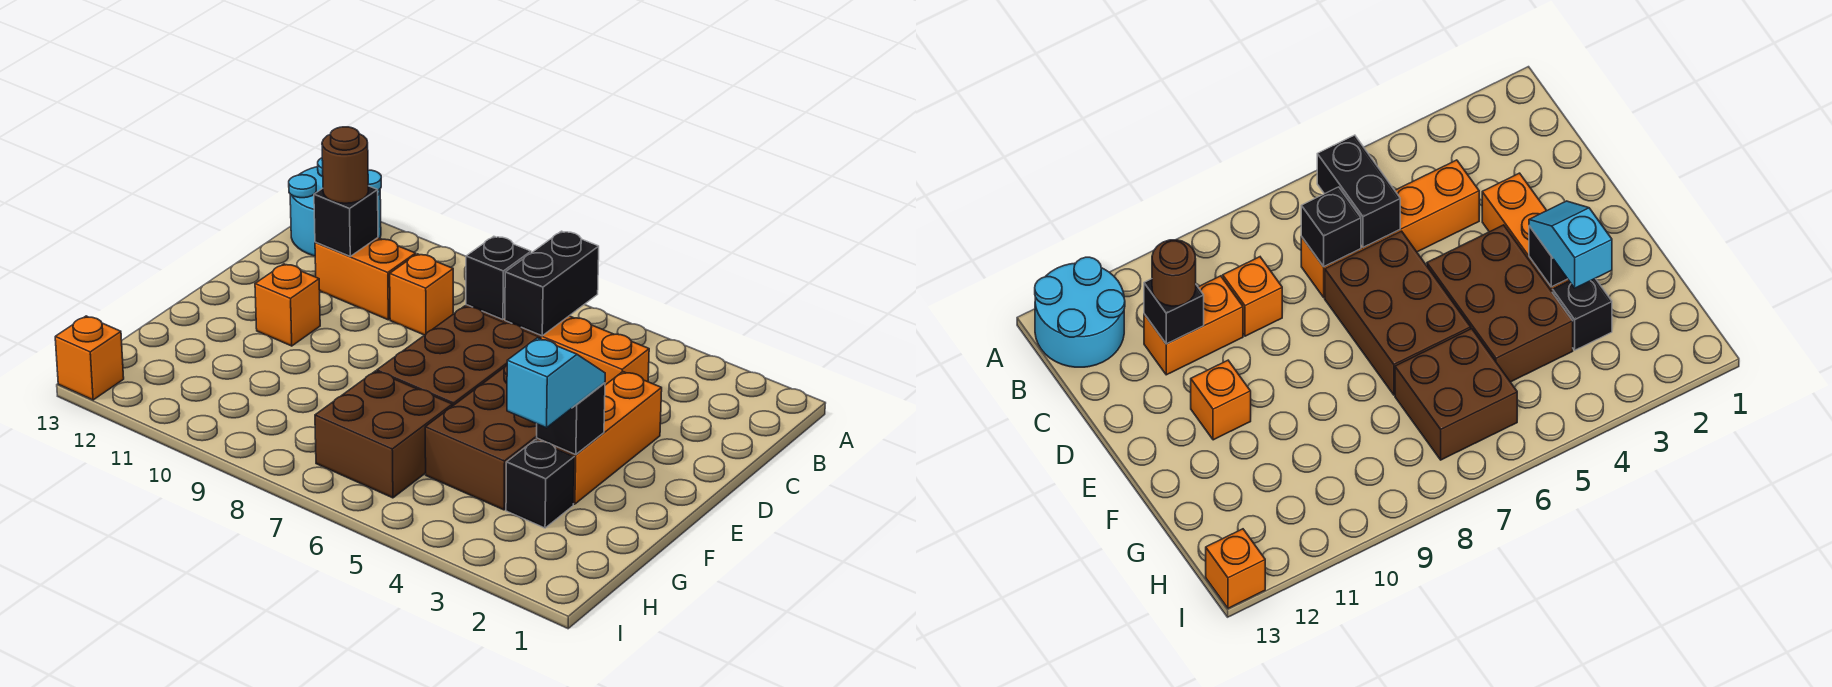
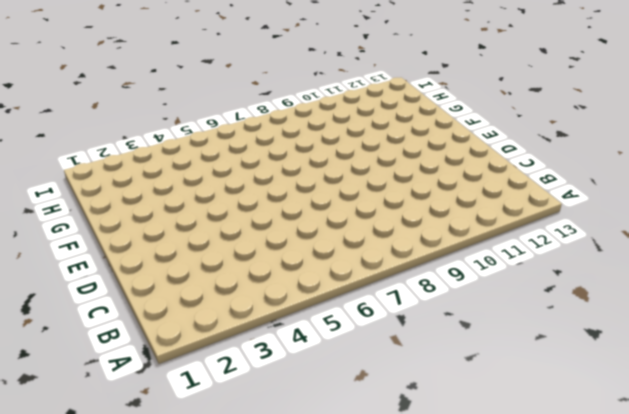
none -> cyan round brick A12:B13 level 1
none -> orange brick C4:C7 level 1
none -> orange brick C9 level 1

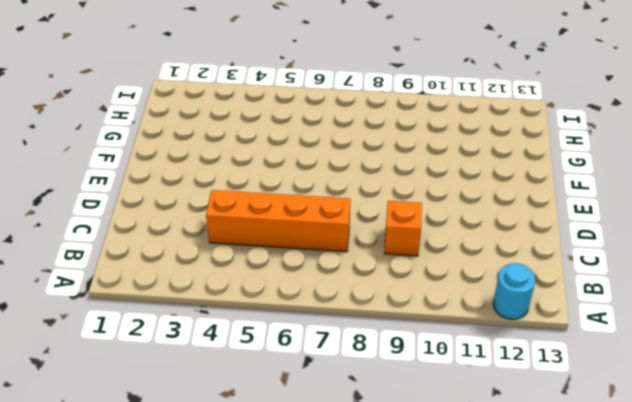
cyan round brick A12 level 1 -> cyan round brick A12:B13 level 1
none -> orange brick C10:C11 level 1
none -> orange brick D3:F3 level 1
none -> brown brick D6:F7 level 1

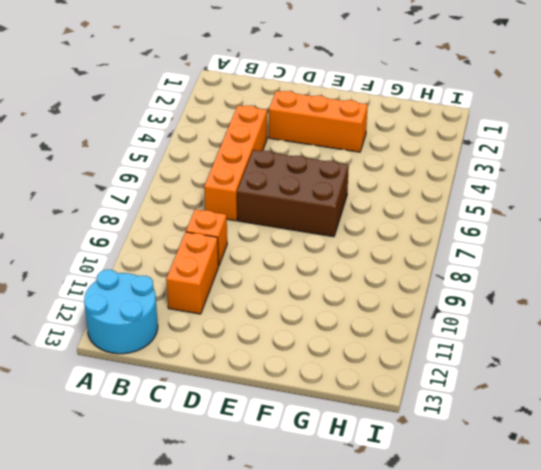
none -> brown brick E4:G5 level 1
none -> orange brick E11 level 1
none -> black brick G3 level 1

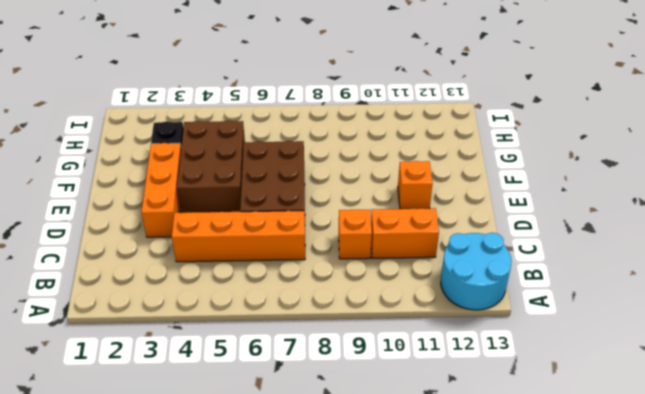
none -> brown brick G6:H7 level 1
none -> orange brick I13 level 1
none -> black brick B6:C6 level 2

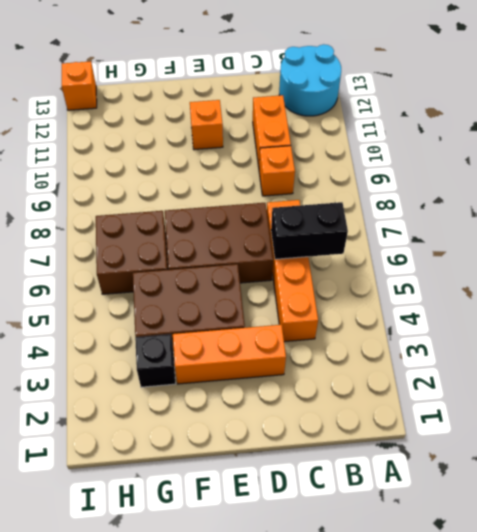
none -> black brick C7 level 2
none -> black brick C11 level 2
none -> black brick F3 level 2

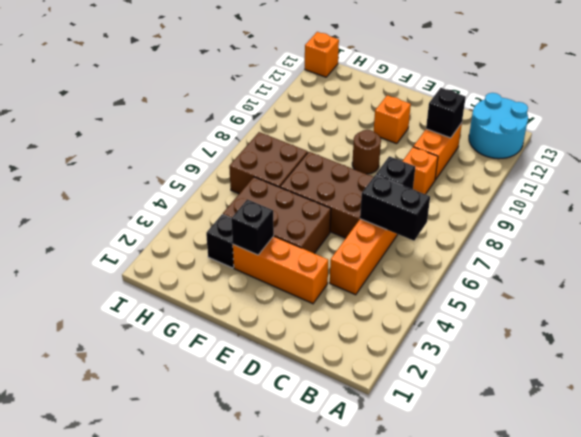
brown round brick E9 level 1 -> brown round brick C11 level 3
none -> cyan slope F3:G3 level 3 top G

